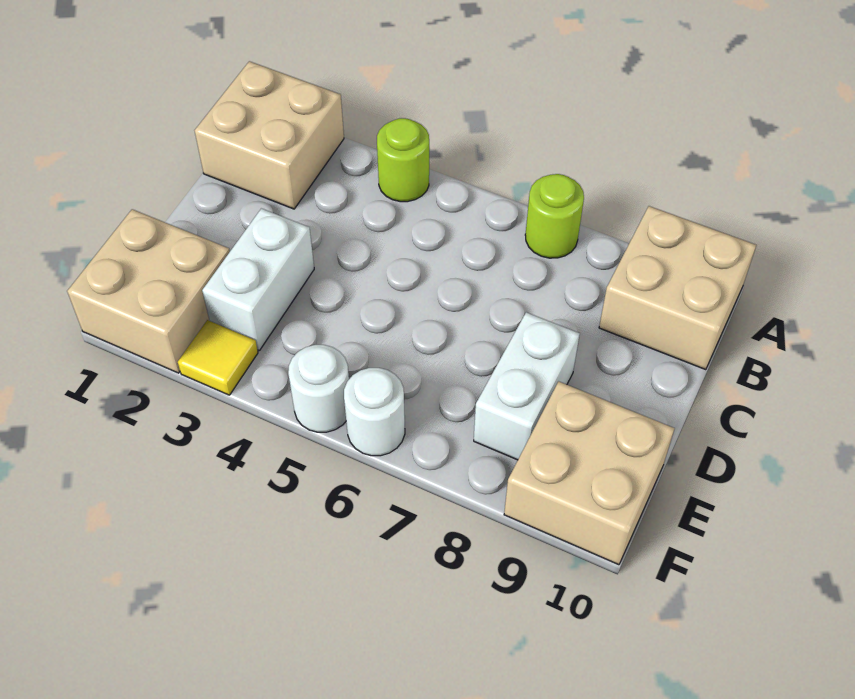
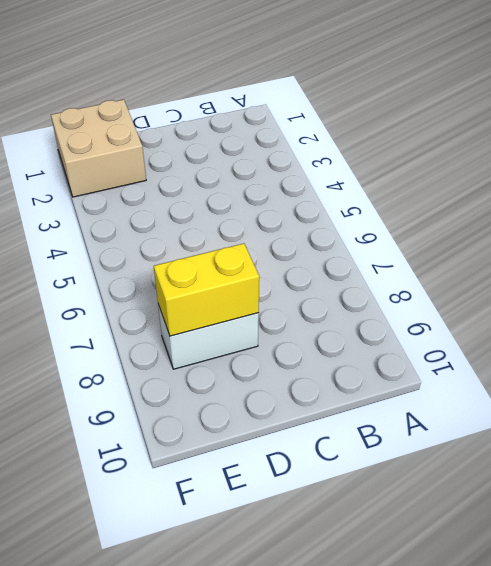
yellow brick D8:E8 level 2 -> none
none -> tan brick A1:B2 level 1
none -> lime round brick A4 level 1

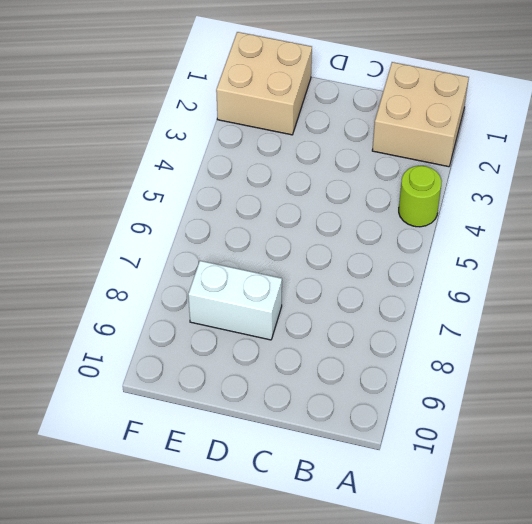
none -> lime round brick A7 level 1
none -> tan brick A9:B10 level 1

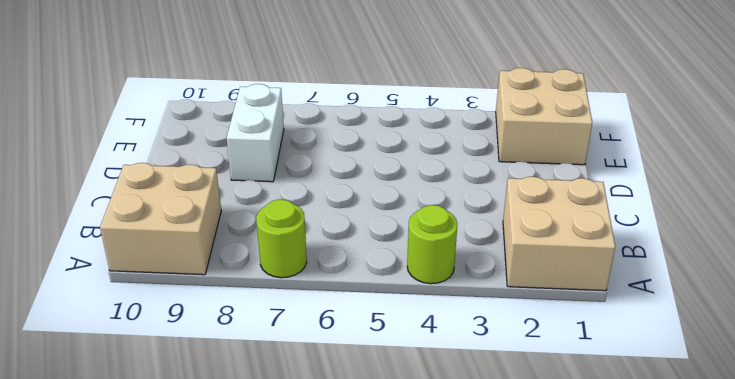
none -> white brick D3:E3 level 1
none -> tan brick E9:F10 level 1

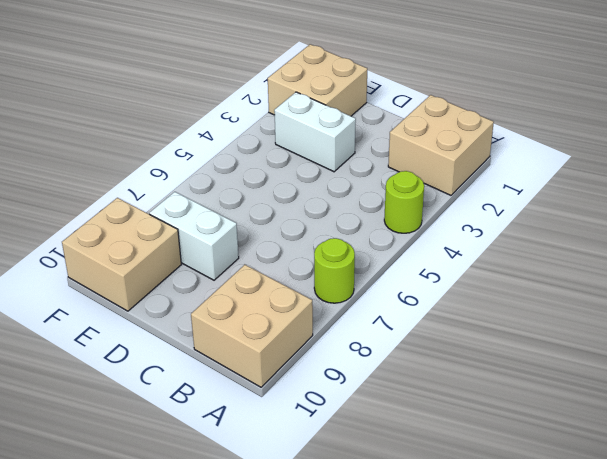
none -> yellow tile F3 level 1
none -> white round brick F5 level 1

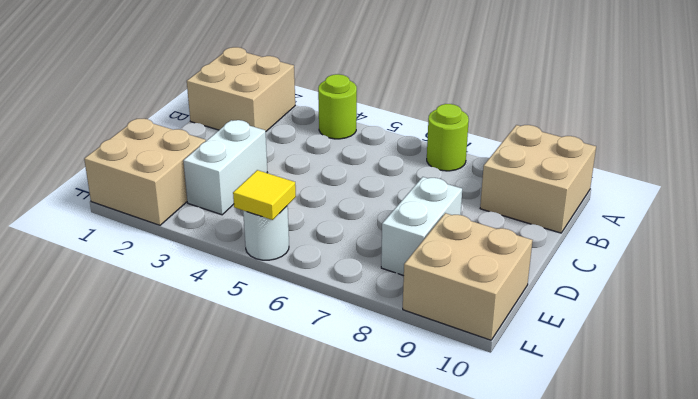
yellow tile F5 level 2 -> yellow tile F3 level 1
none -> white round brick F6 level 1

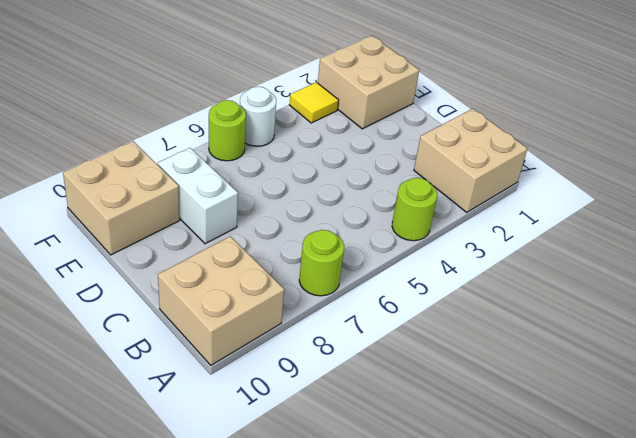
lime round brick F6 level 1 -> white round brick F6 level 1
none -> white brick D3:E3 level 1

